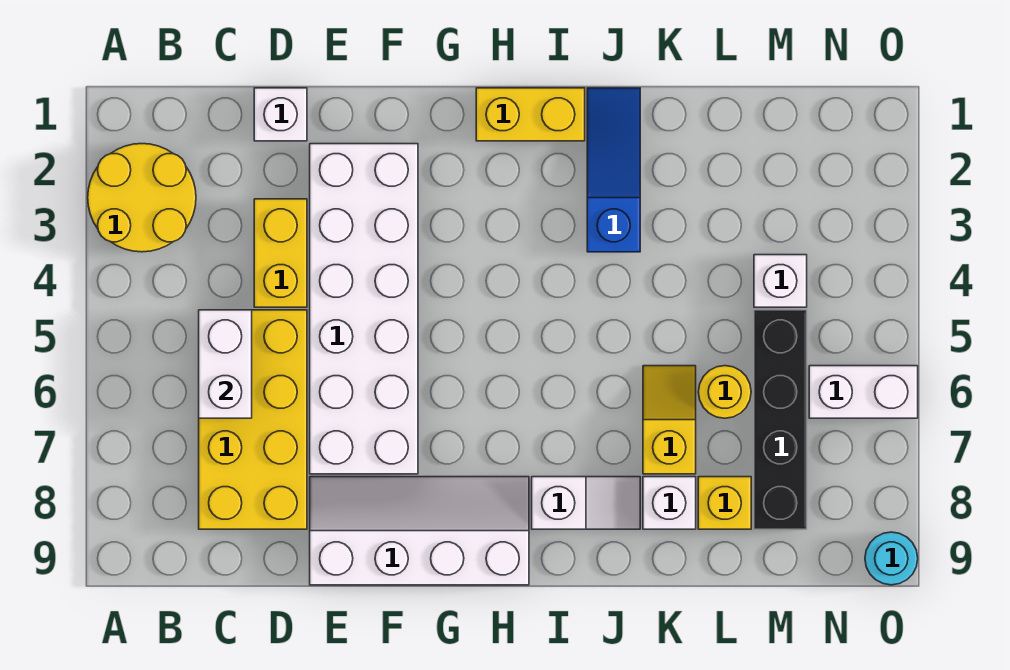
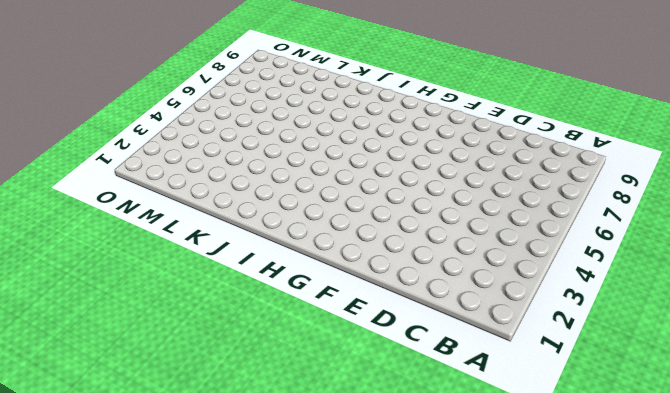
none -> yellow round brick A2:B3 level 1
none -> yellow brick C5:D8 level 1
none -> white brick D1 level 1

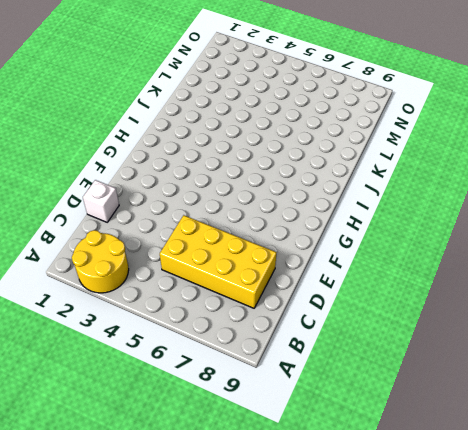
none -> yellow brick D3:D4 level 1
none -> white brick E2:F7 level 1
none -> white slope E8:H9 level 1 top 9

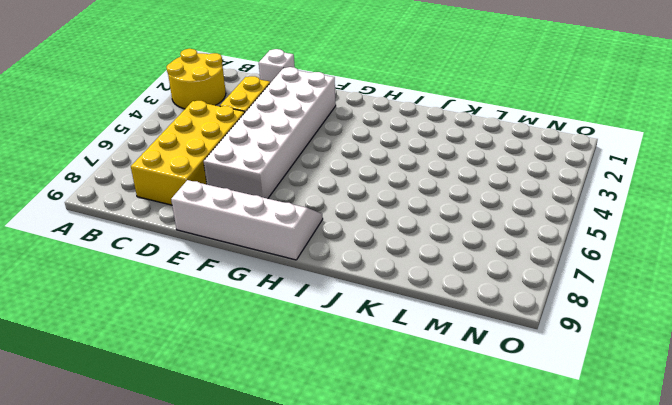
none -> yellow brick H1:I1 level 1
none -> white slope I8:J8 level 1 top I
none -> blue slope J1:J3 level 1 top 3

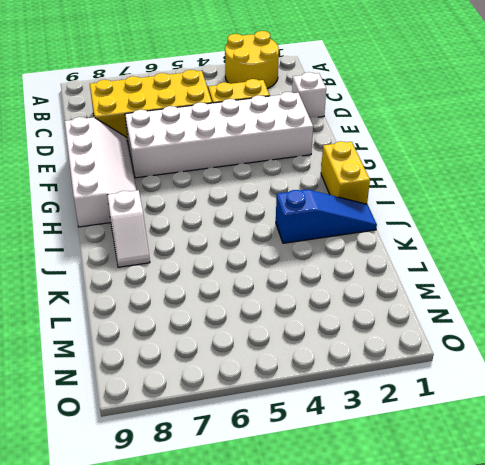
none -> yellow slope K6:K7 level 1 top 7
none -> white brick K8 level 1
none -> yellow round brick L6 level 1

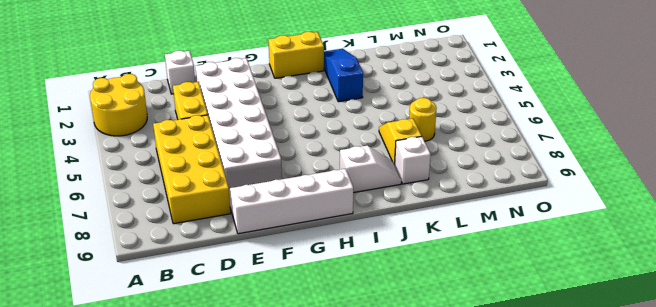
none -> yellow brick L8 level 1
none -> white brick M4 level 1
none -> black brick M5:M8 level 1

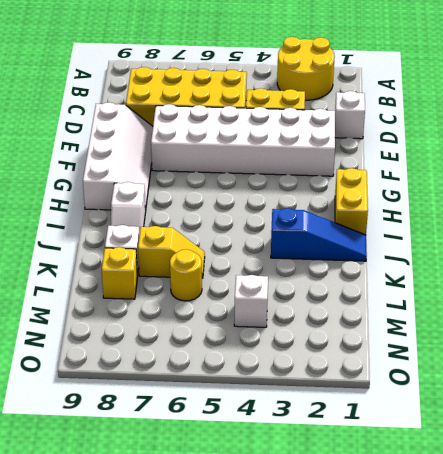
none -> black brick M5:M8 level 1
none -> white brick N6:O6 level 1
none -> cyan round brick O9 level 1

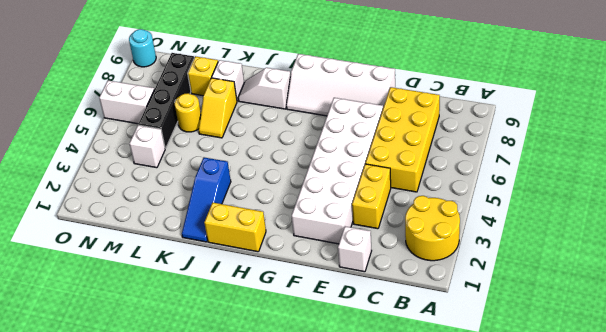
none -> white brick C5:C6 level 2

